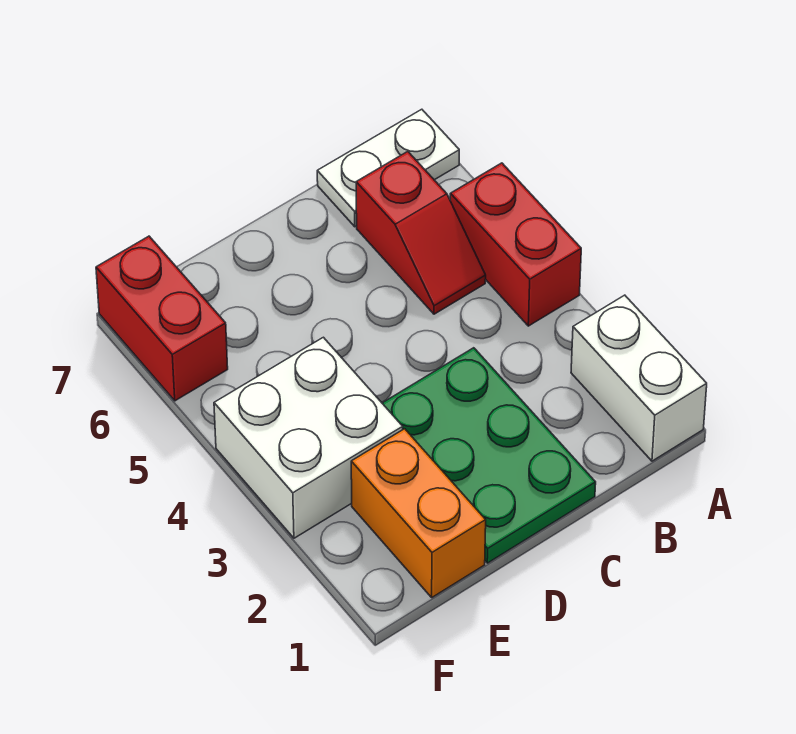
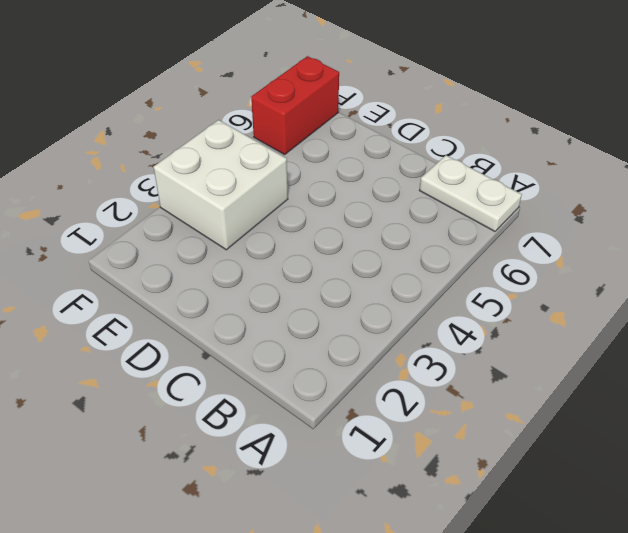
none -> white brick A1:A2 level 1
none -> red brick A4:A5 level 1

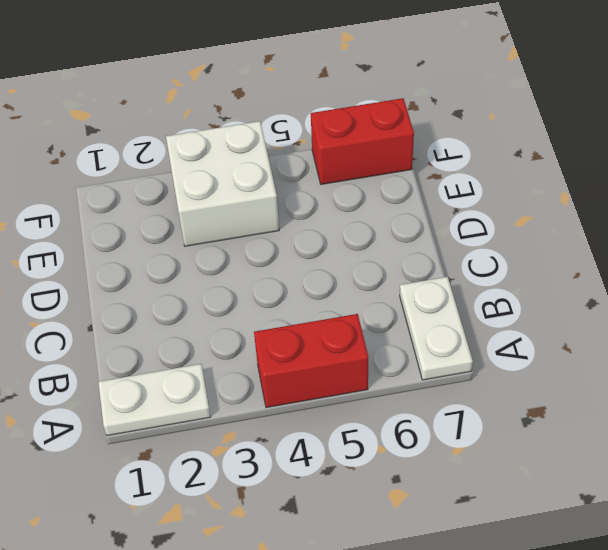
white plate A1:A2 level 1 -> white brick A1:A2 level 1
none -> red slope B5:B6 level 1 top 6
none -> green plate C1:D3 level 1

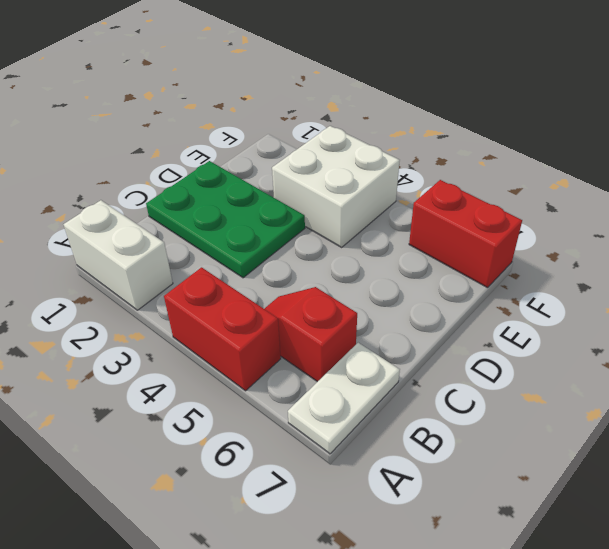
none -> orange brick E1:E2 level 1

